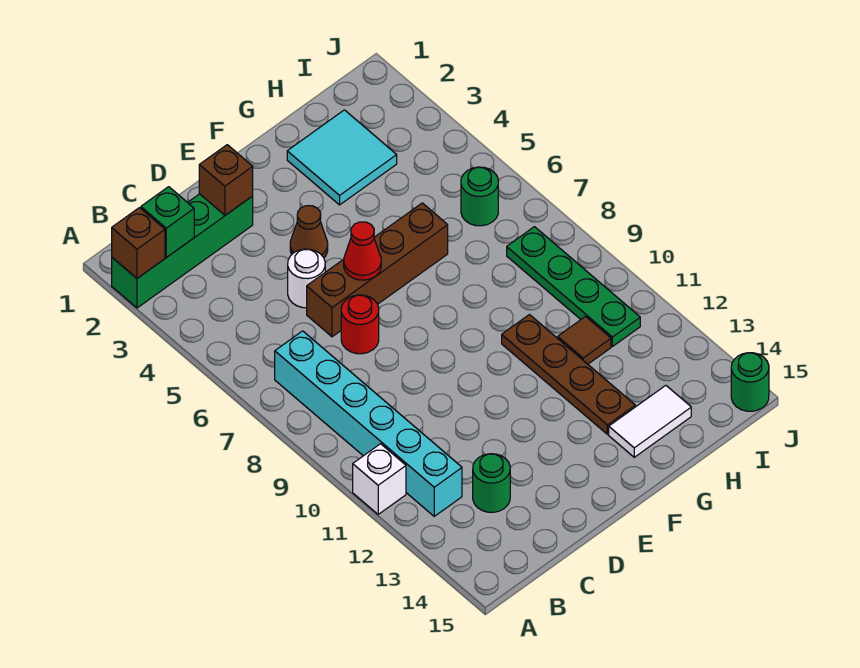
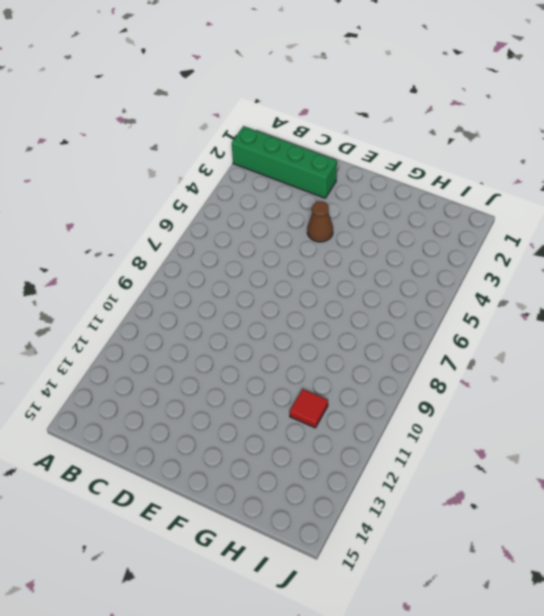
red tile H11 level 1 -> brown tile H11 level 1
none -> white brick A11 level 1
none -> cyan brick B7:B12 level 1
none -> green round brick C13 level 1

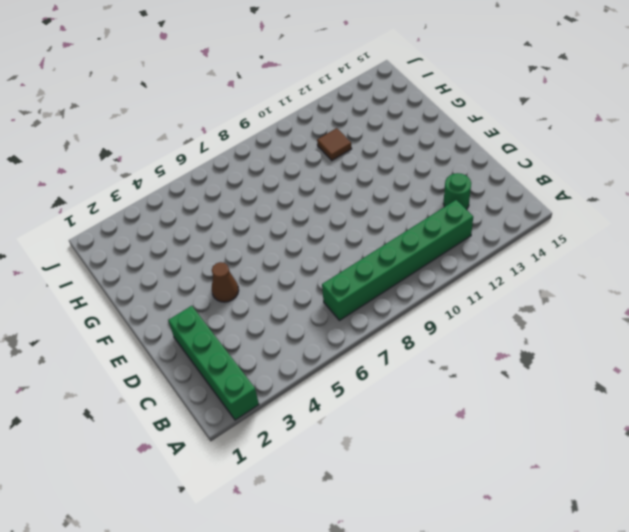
green brick B7:B12 level 1 -> cyan brick B7:B12 level 1
none -> white brick A11 level 1
none -> white round brick D5 level 1
none -> brown brick D6:G6 level 1

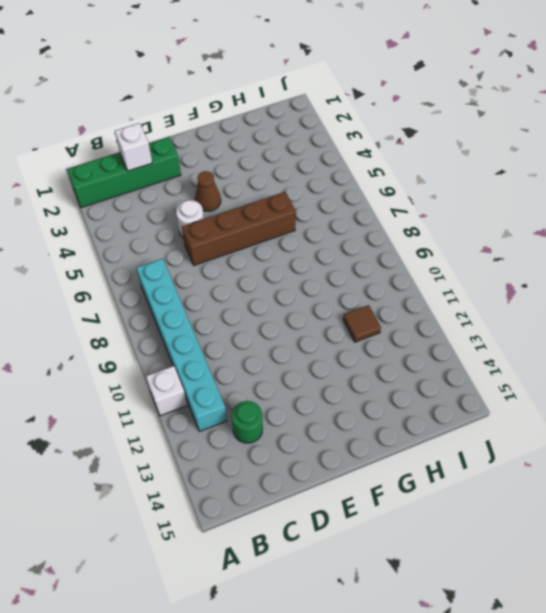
white brick C2 level 2 -> none
none -> red round brick D7 level 1
none -> cyan tile G2:H3 level 1
none -> brown plate G10:G13 level 1

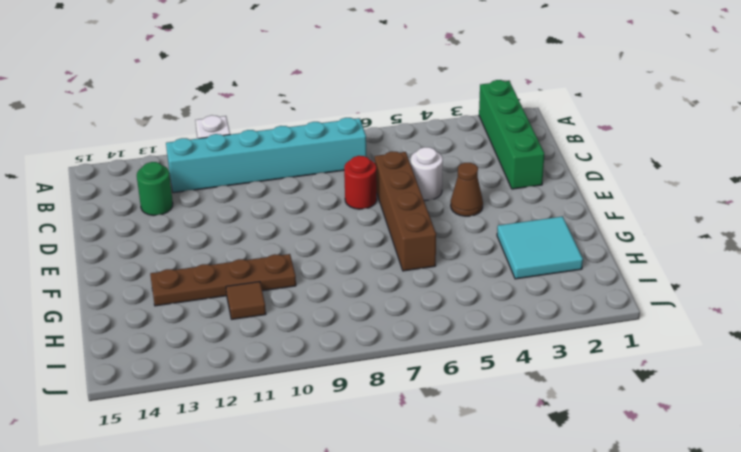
none -> white tile G14:H14 level 1
none -> green round brick I6 level 1
none -> green plate I8:I11 level 1

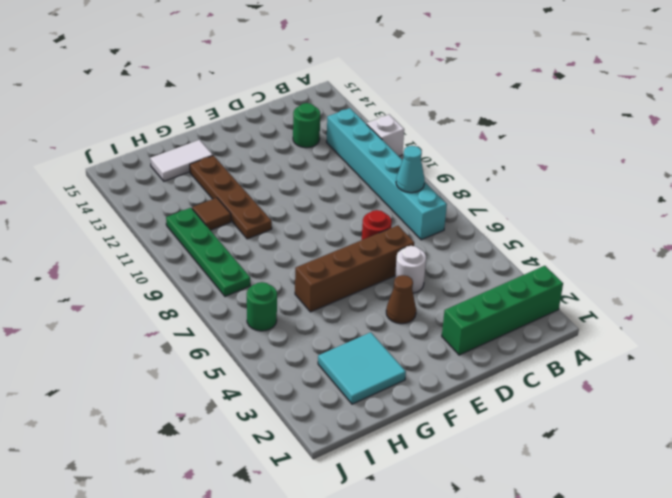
cyan cone B8 level 2 -> none
none -> green round brick J15 level 1
none -> brown brick A2 level 2
none -> green brick B2 level 2

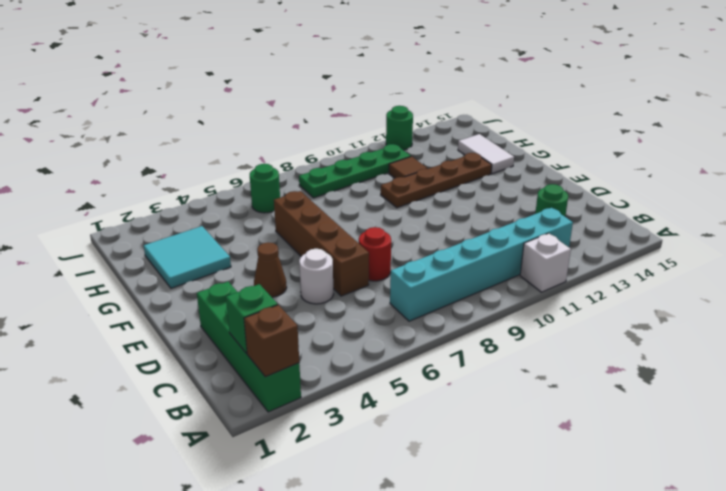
green round brick J12 level 1 -> green round brick J15 level 1
none -> brown brick D2 level 2
none -> red cone E6 level 2

